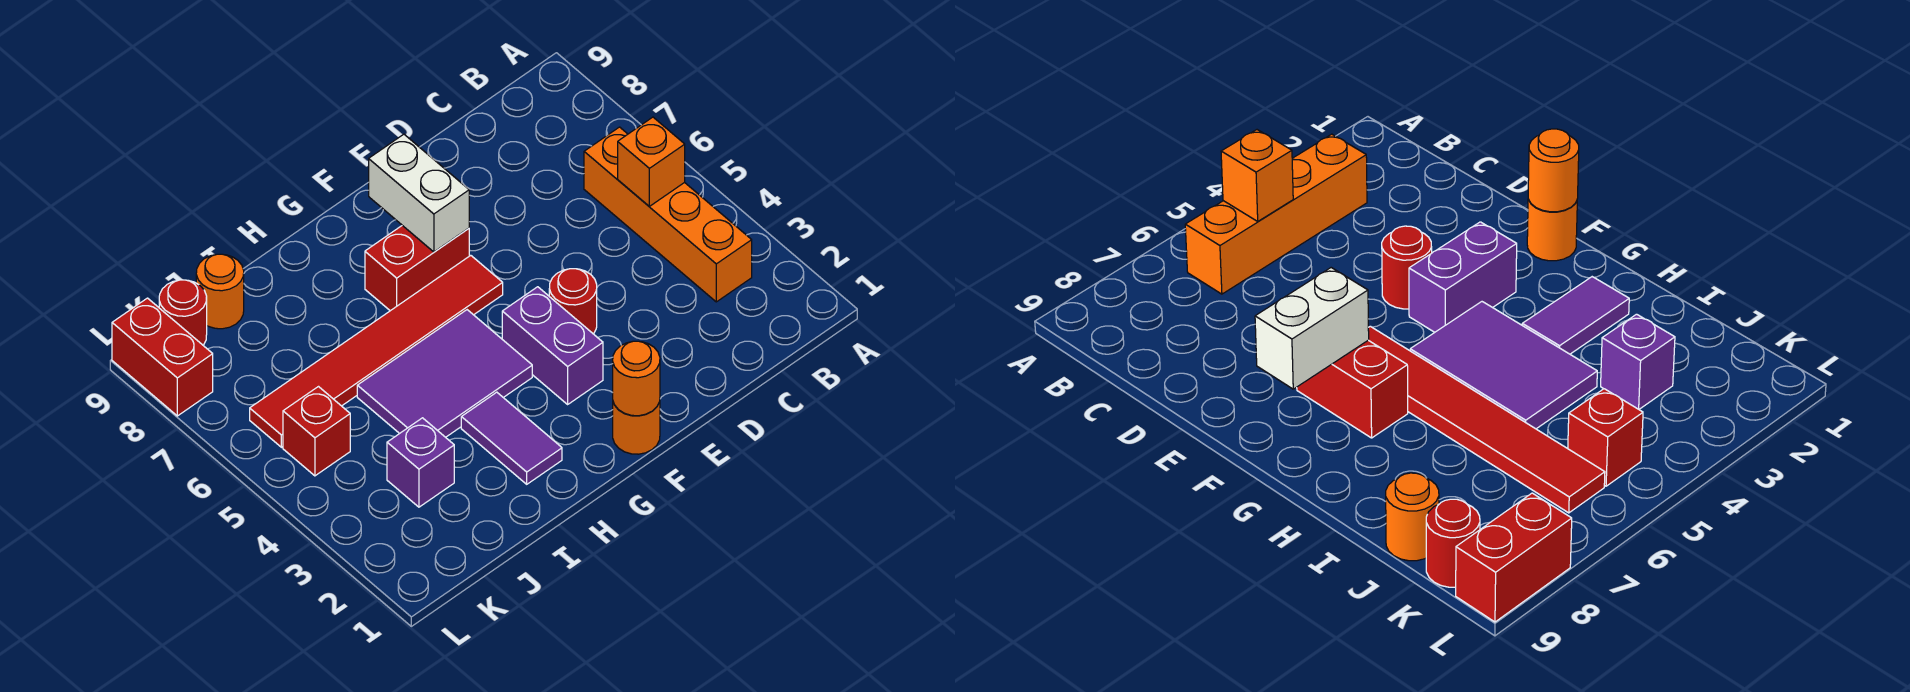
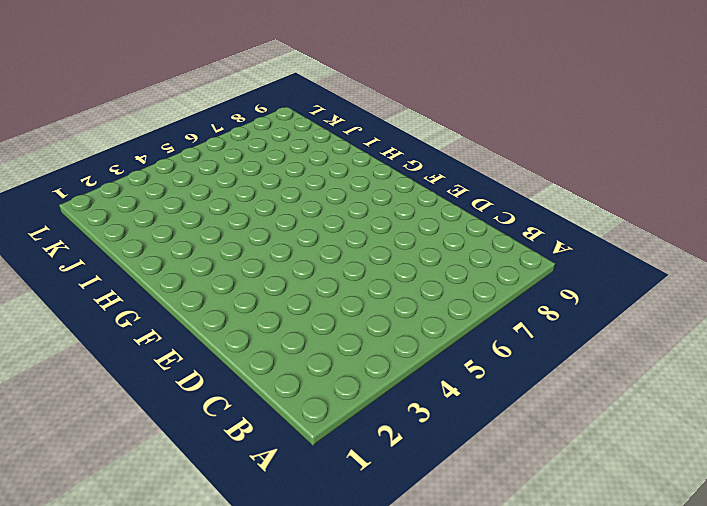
none -> orange brick B3:B6 level 1
none -> red round brick E4 level 1
none -> orange round brick F1 level 1

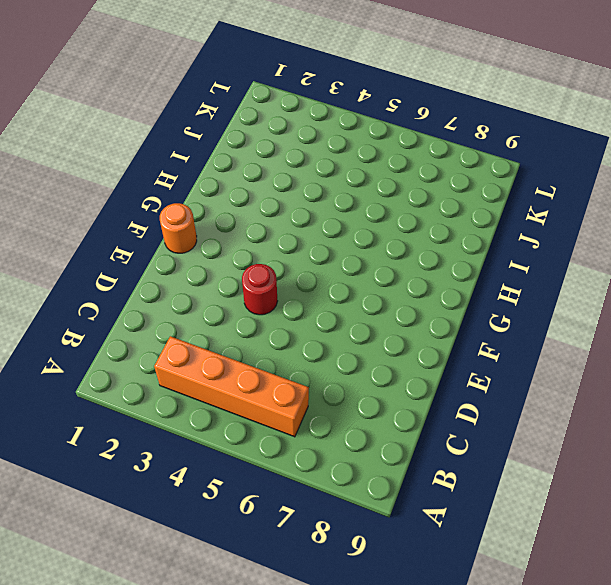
none -> purple brick F3:F4 level 1
none -> red tile F6:K6 level 1
none -> red brick F7:G7 level 1

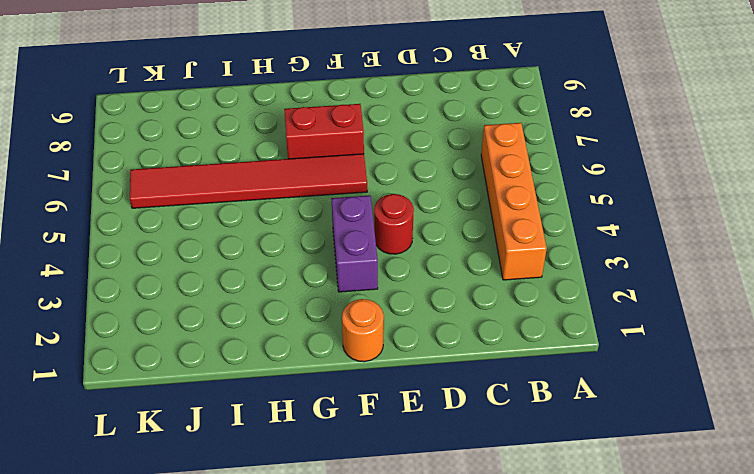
none -> purple tile G4:I5 level 1
none -> purple tile H2:H3 level 1
none -> purple brick J3 level 1

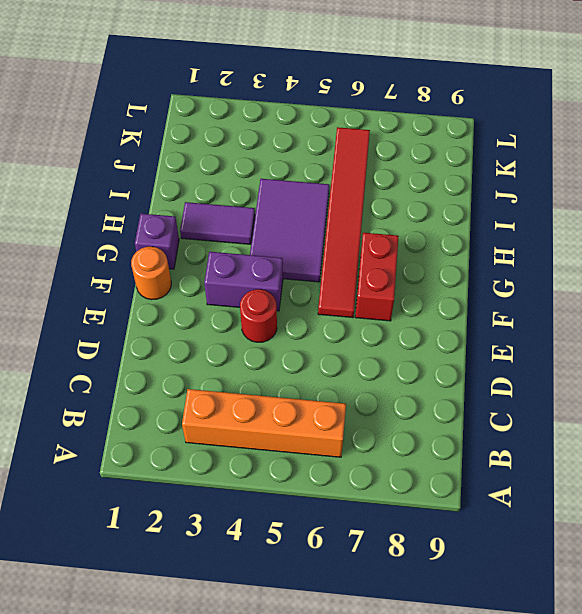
purple brick G1 level 1 -> purple brick J3 level 1
none -> orange round brick J9 level 1
none -> red brick K5 level 1
none -> red round brick K9 level 1

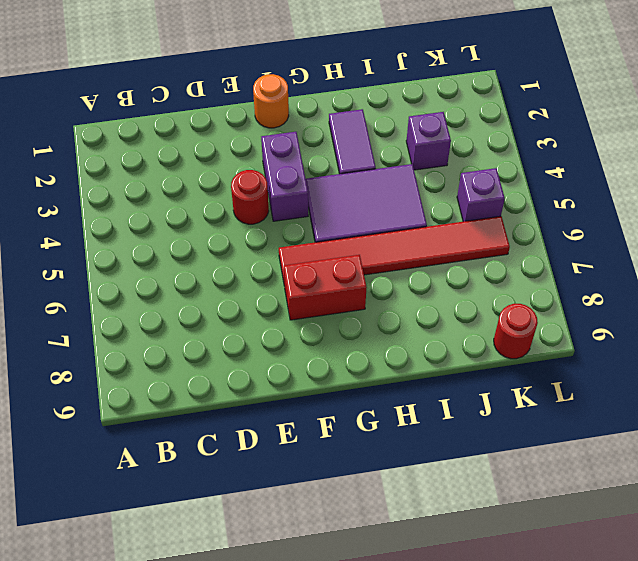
purple brick K5 level 1 -> red brick K5 level 1
none -> orange brick B3:B6 level 1
none -> orange round brick J9 level 1
none -> red brick L8:L9 level 1

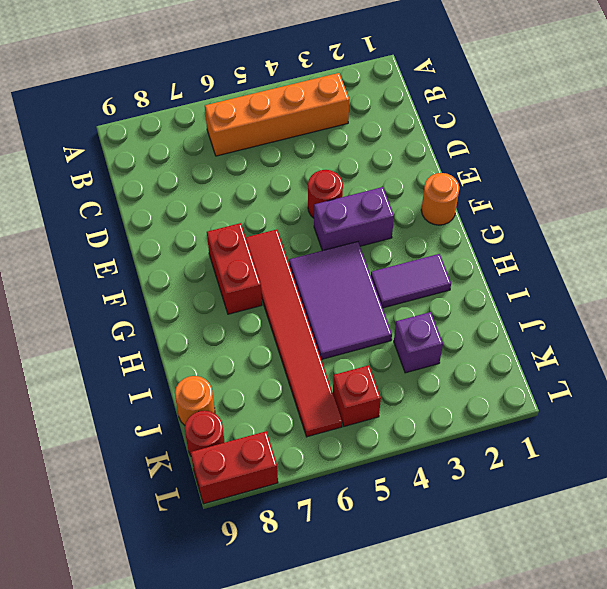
none -> orange brick B5 level 2
none -> orange round brick F1 level 2
none -> white brick F7:F8 level 2

